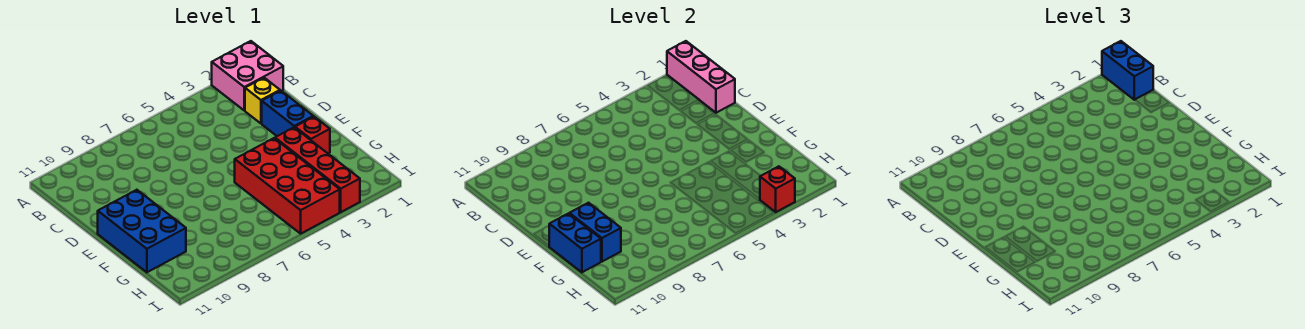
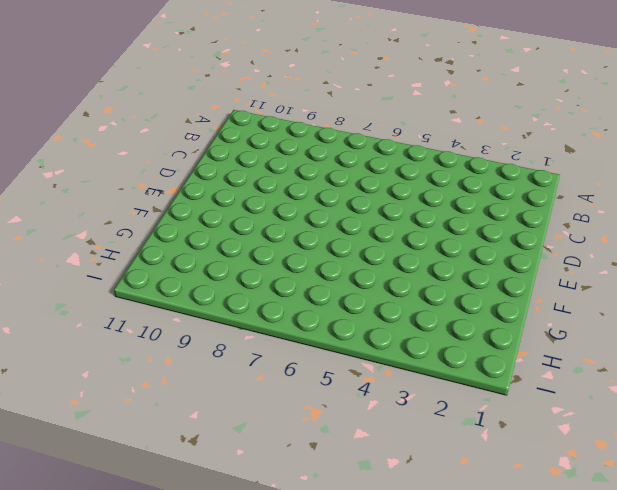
none -> pink brick A1:B2 level 1
none -> yellow brick C2 level 1
none -> blue brick D2:E2 level 1

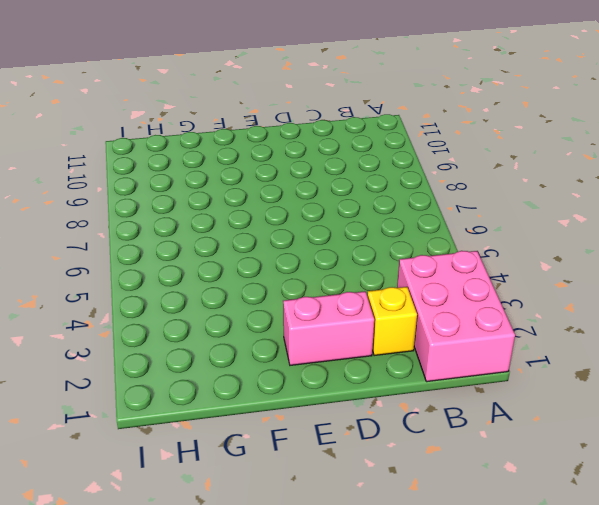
pink brick A1:B3 level 1 -> pink brick A1:B2 level 1
pink brick D2:E2 level 1 -> blue brick D2:E2 level 1
none -> blue brick E10:G11 level 1
none -> red brick F2 level 1
none -> red brick F3:I3 level 1

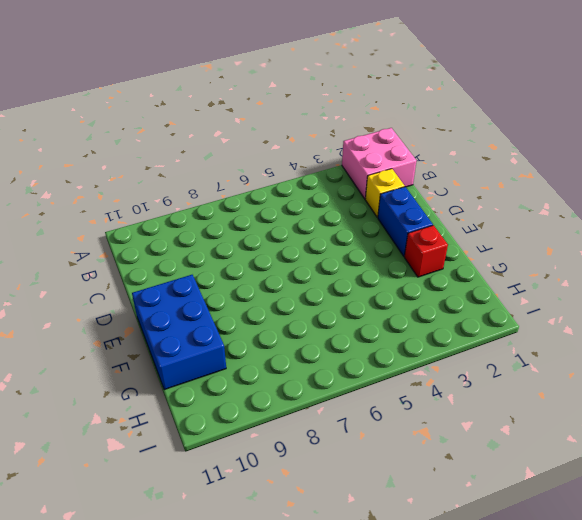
none -> red brick F3:I3 level 1
none -> red brick F4:I5 level 1
none -> pink brick A1:C1 level 2

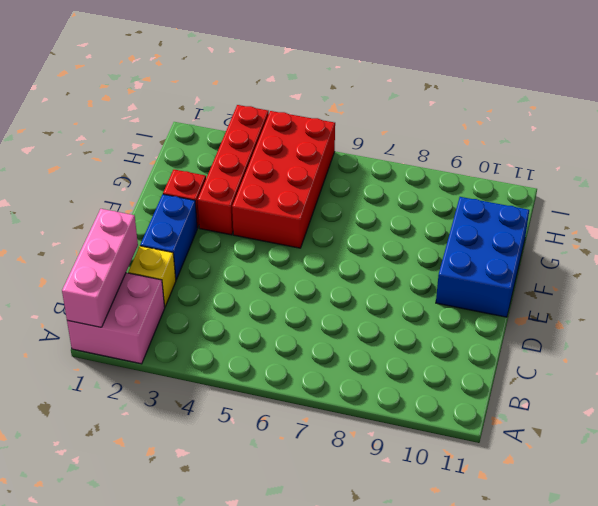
none -> blue brick F10:G10 level 2
none -> blue brick F11:G11 level 2
none -> red brick I3 level 2

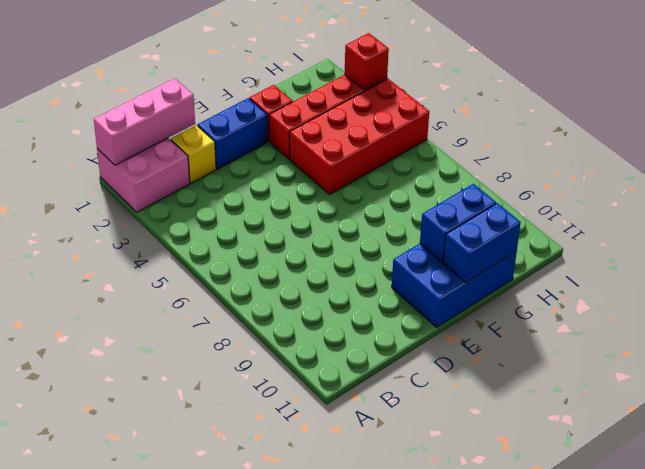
none -> blue brick A1:B1 level 3

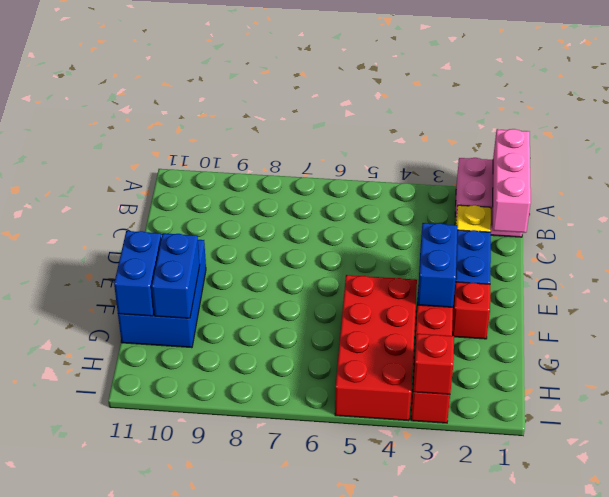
blue brick E3:F3 level 2 -> blue brick A1:B1 level 3

